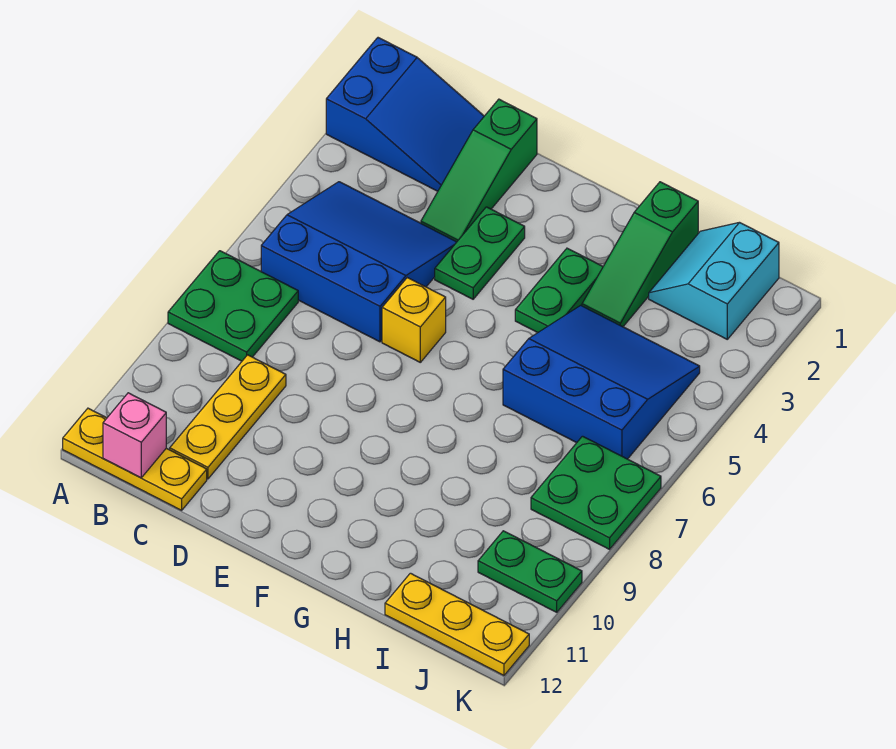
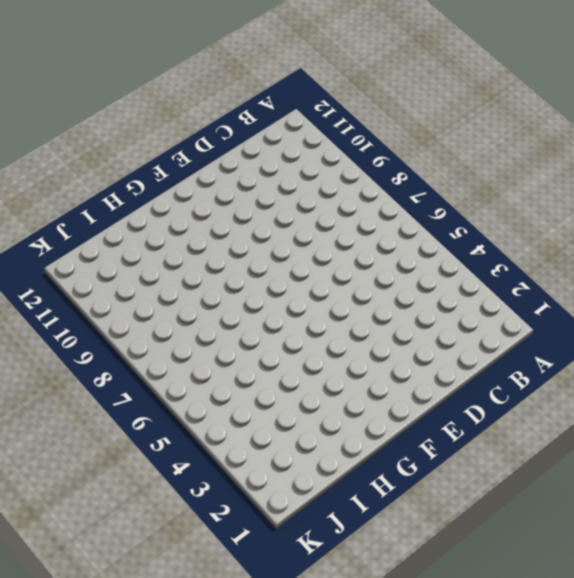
none -> blue slope A1:C2 level 1 top A
none -> green plate A7:B8 level 1
none -> yellow plate A12:C12 level 1

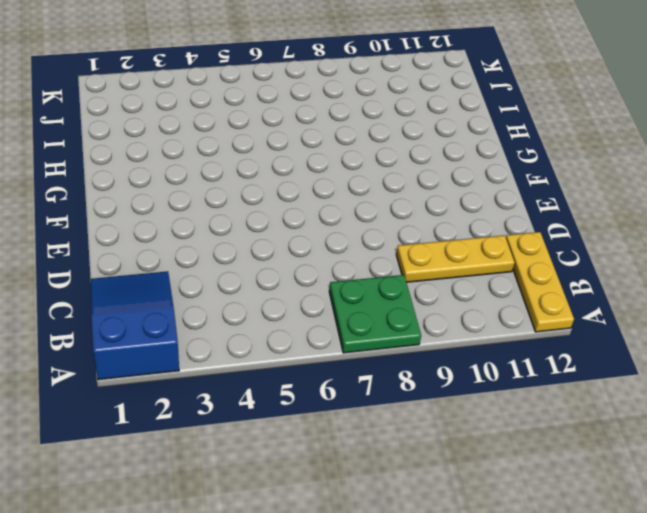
none -> blue slope B4:D6 level 1 top 6
none -> green slope D1:D3 level 1 top 1
none -> green plate E3:E4 level 1

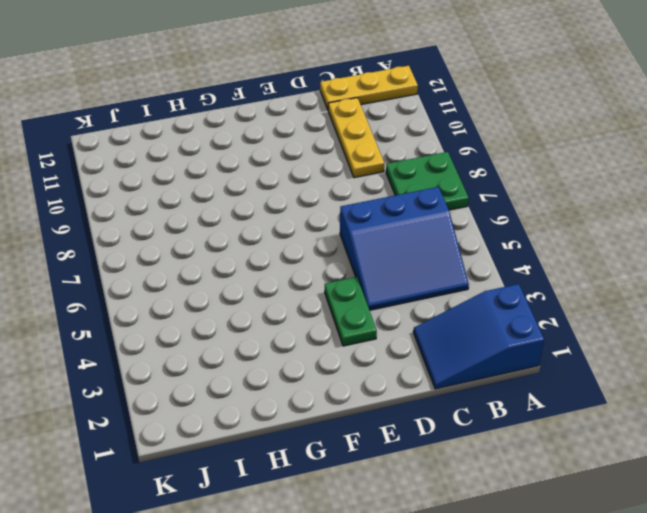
none -> green slope D1:D3 level 1 top 1
none -> yellow brick E6 level 1
none -> green plate G3:G4 level 1

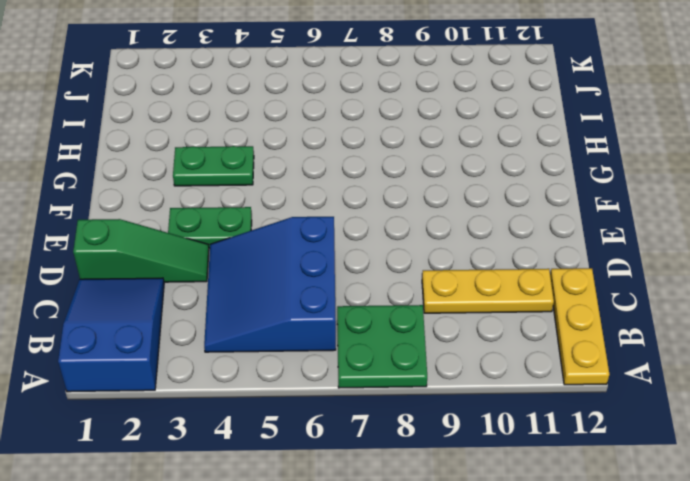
none -> yellow brick E6 level 1
none -> green slope H1:H3 level 1 top 1
none -> blue slope H4:J6 level 1 top 6

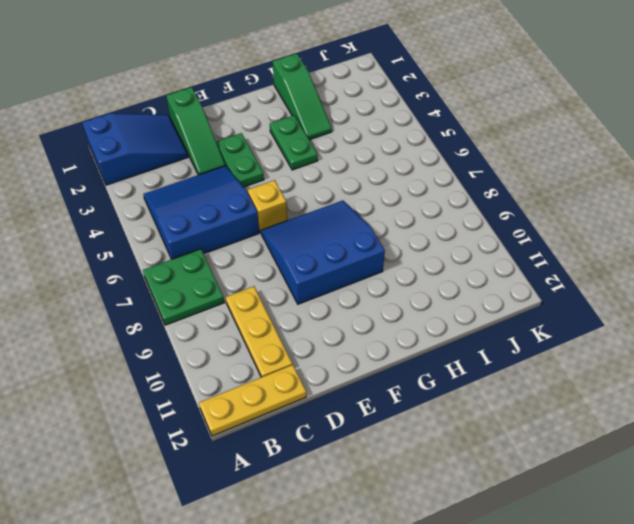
blue slope E7:G9 level 1 top 9 -> blue slope H4:J6 level 1 top 6
none -> cyan slope I1:J2 level 1 top J
none -> yellow plate I12:K12 level 1
none -> green plate J7:K8 level 1

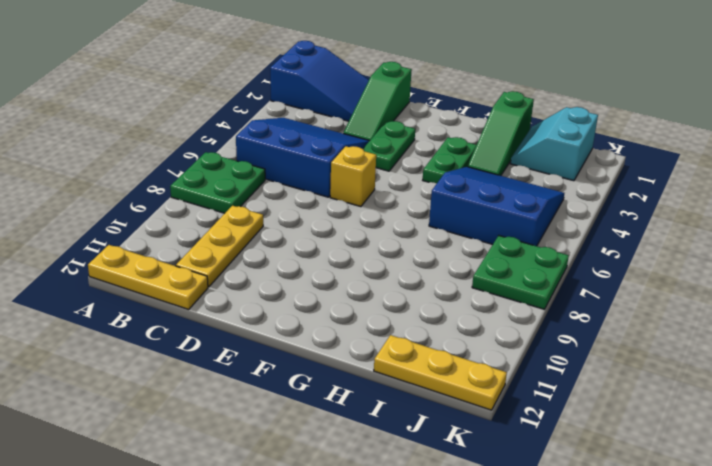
none -> green plate J10:K10 level 1
none -> pink brick B12 level 2

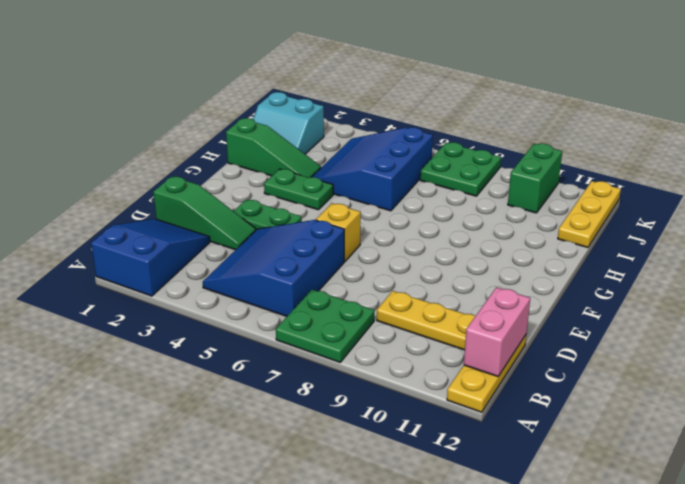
pink brick B12:C12 level 2 -> pink brick B12 level 2
green brick J10:K10 level 1 -> green plate J10:K10 level 1

